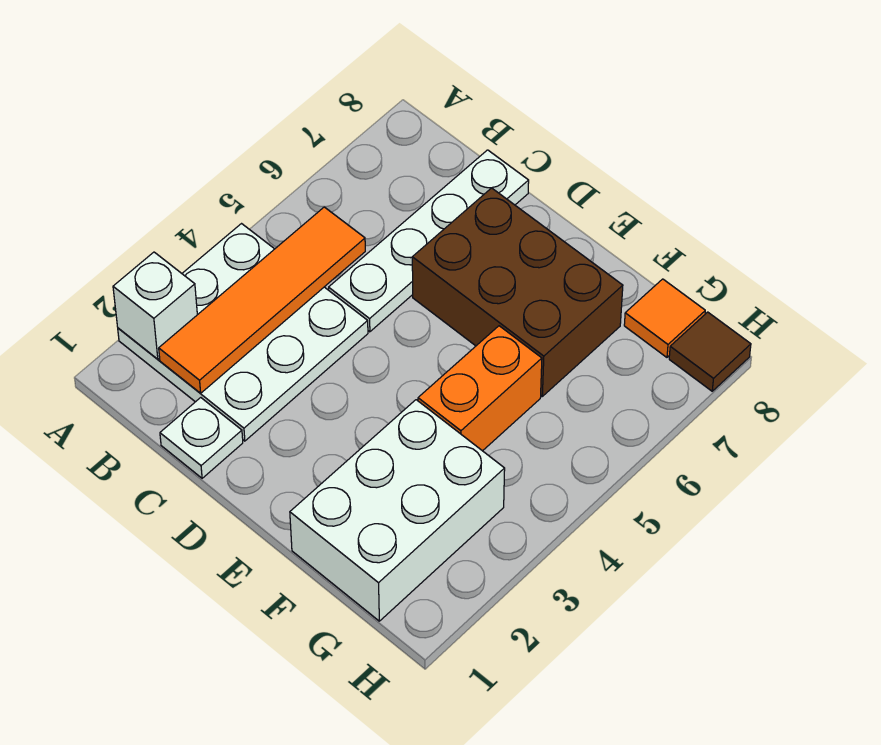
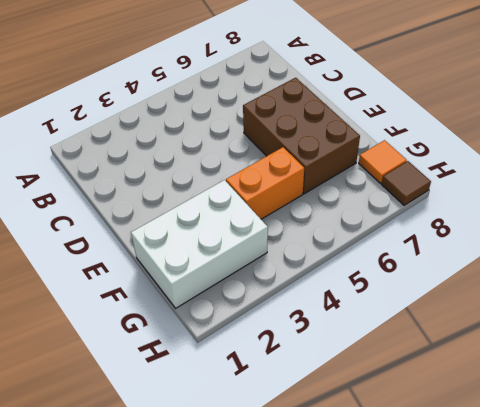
none -> white plate A2:C4 level 1
none -> white plate C1 level 1

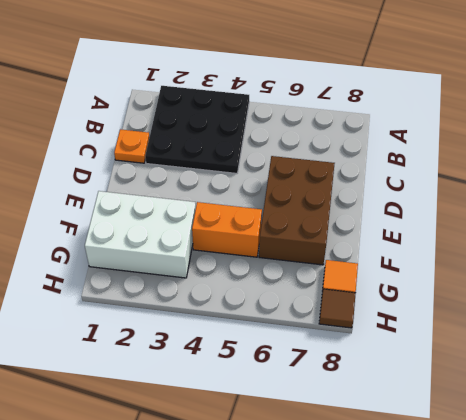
black plate A2:C4 level 1 -> white plate A2:C4 level 1
orange plate C1 level 1 -> white plate C1 level 1
none -> white plate C5:C8 level 1
none -> white brick A2 level 2

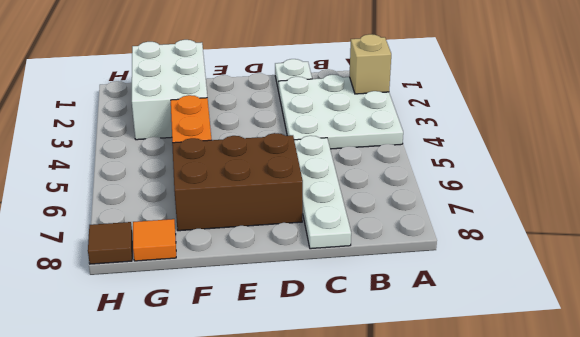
tan brick A2 level 2 -> white brick A2 level 2
none -> orange tile B2:B5 level 2

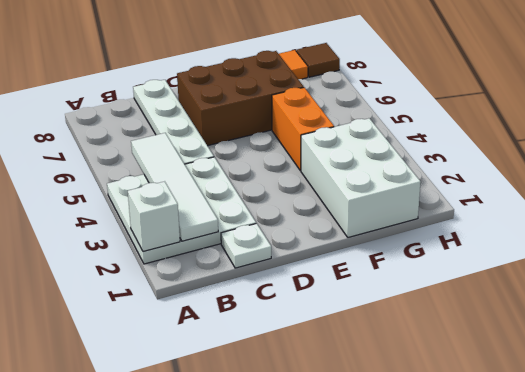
white tile B2:B5 level 2 -> orange tile B2:B5 level 2

